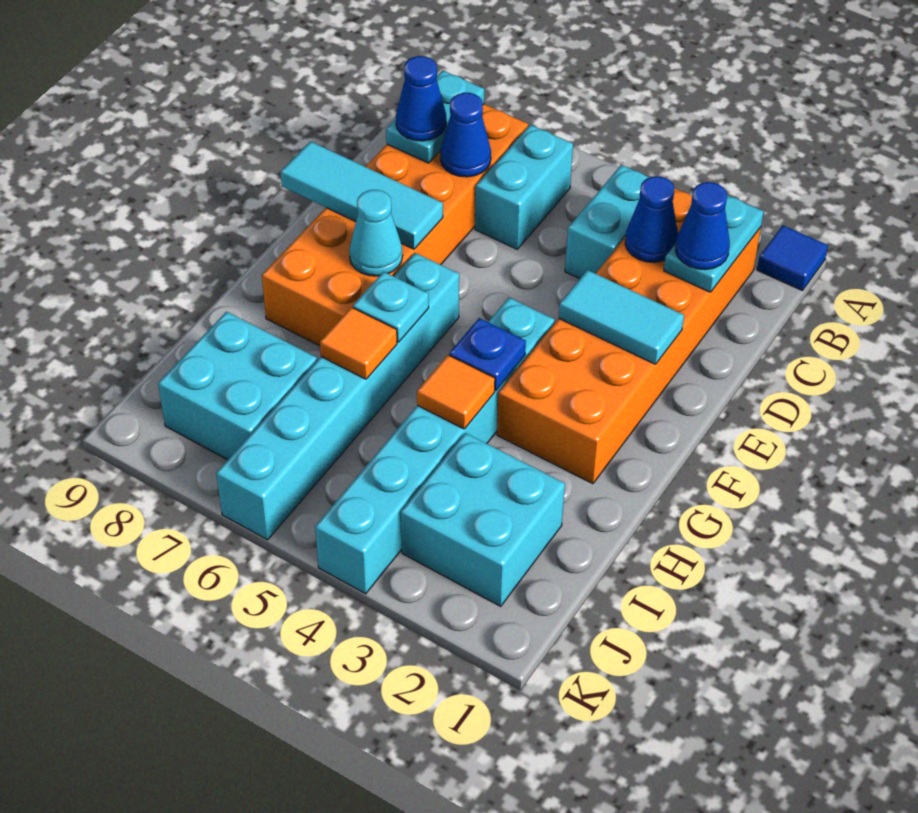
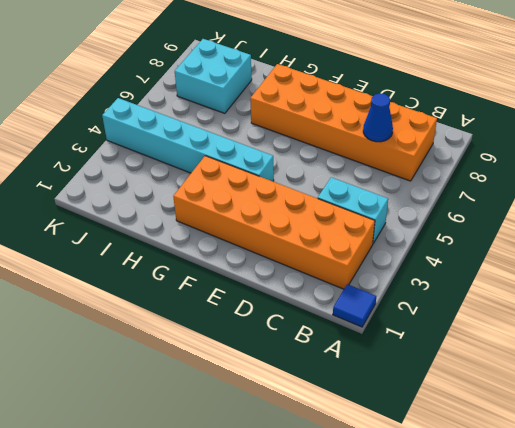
none -> cyan brick B6:C6 level 1
none -> cyan brick F6:K6 level 1
none -> cyan brick I2:J3 level 1

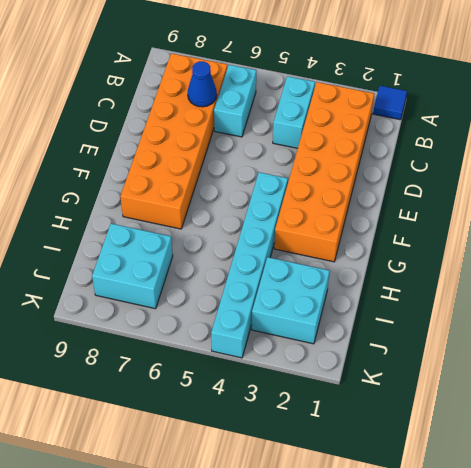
none -> cyan brick F6:K6 level 1
none -> cyan plate B2:C2 level 2
none -> cyan plate B8:C8 level 2

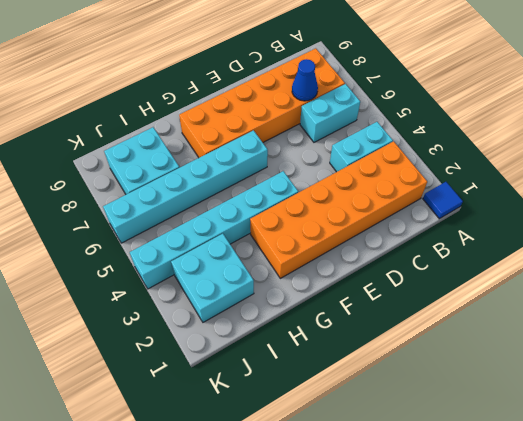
none -> cyan plate B2:C2 level 2
none -> cyan plate B8:C8 level 2
none -> blue cone C3 level 2

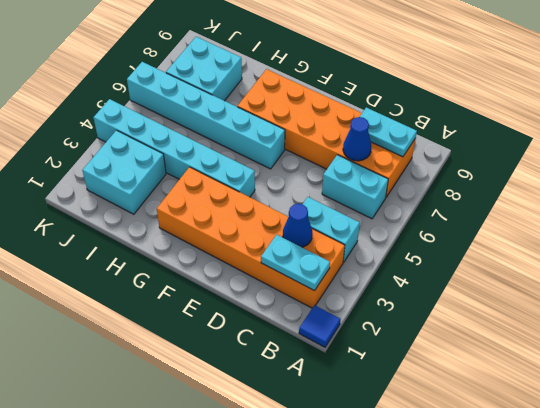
none -> cyan tile E2:E3 level 2
none -> cyan tile E7:E9 level 2
none -> cyan cone F7 level 2

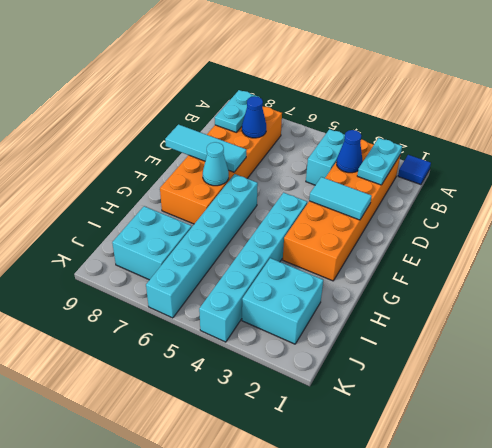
none -> cyan brick B6:C6 level 1
none -> blue plate G4 level 2
none -> cyan plate G6 level 2

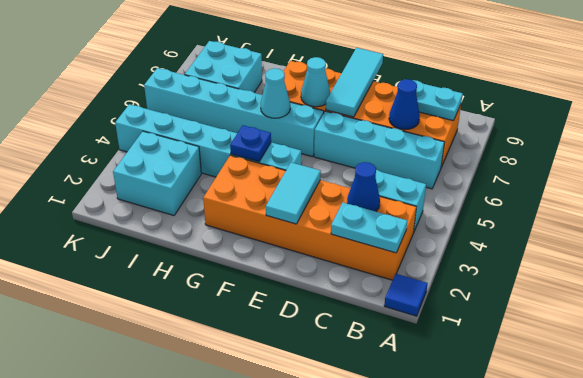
cyan brick B6:E6 level 1 -> cyan brick B6:C6 level 1
cyan cone G6 level 2 -> cyan plate G6 level 2
none -> orange tile H4 level 2
none -> orange tile H6 level 2
none -> blue cone C2 level 3

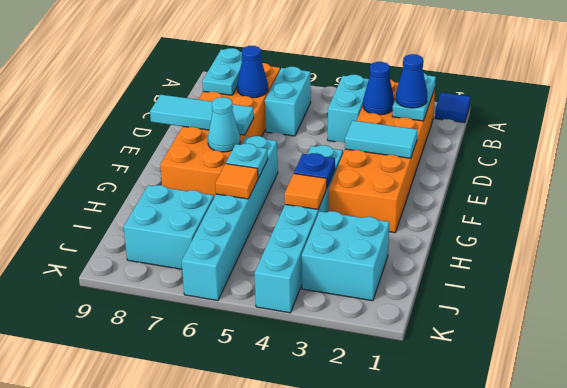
none -> blue cone C8 level 3

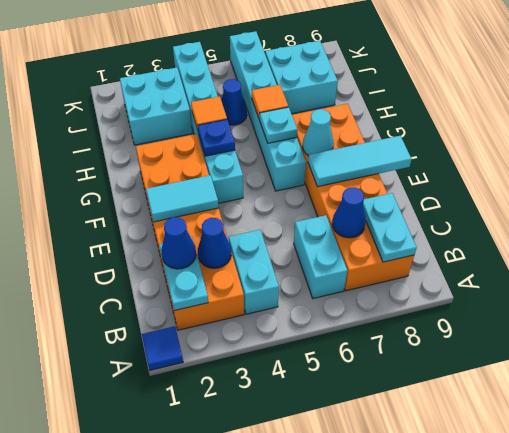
blue cone I5 level 1 -> blue cone C8 level 3

